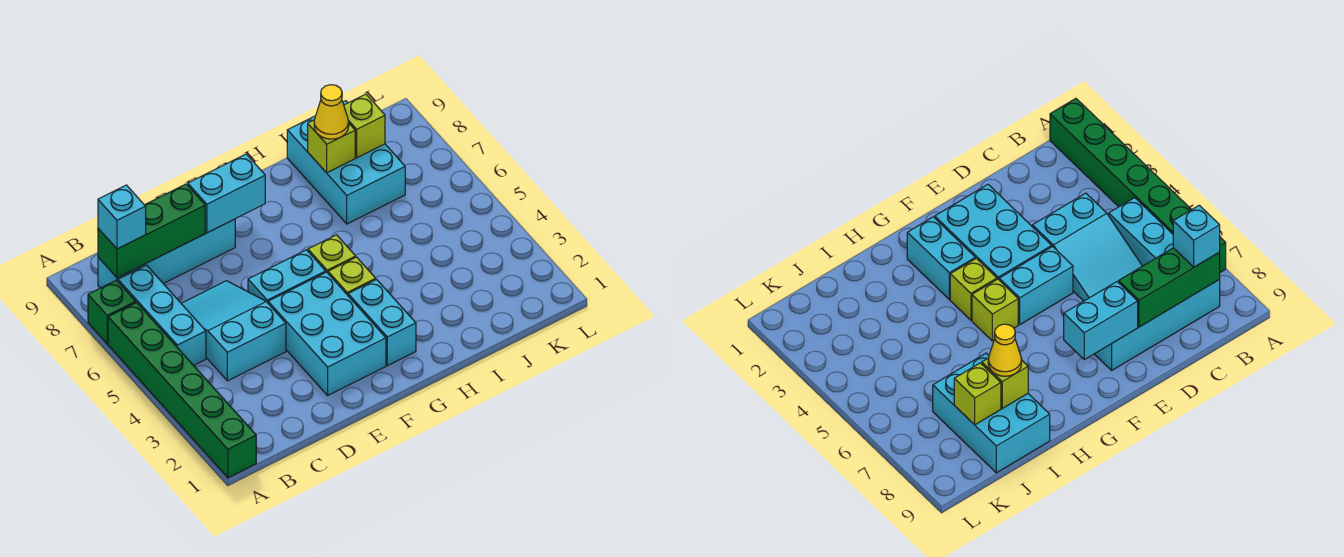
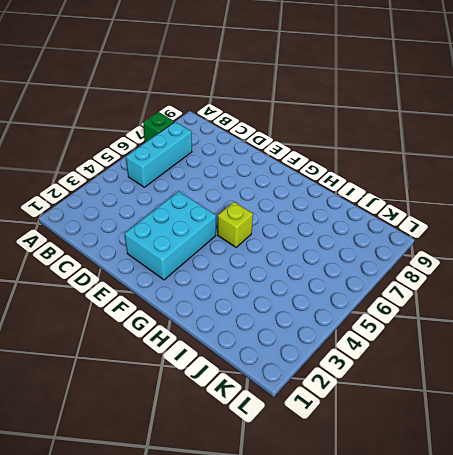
none -> green brick A1:A6 level 1
none -> cyan brick B8:E8 level 1
none -> cyan slope C4:D6 level 1 top 4

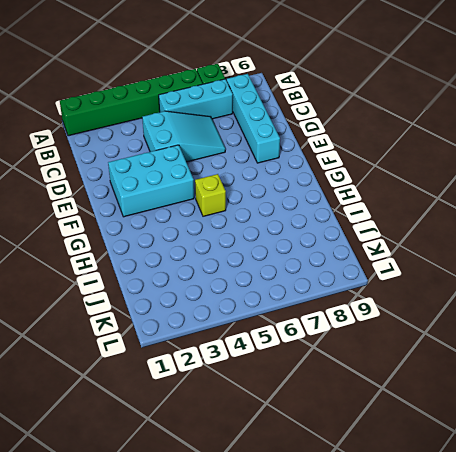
none -> cyan brick E5:F5 level 1
none -> cyan brick G2:G3 level 1
none -> lime brick G4 level 1

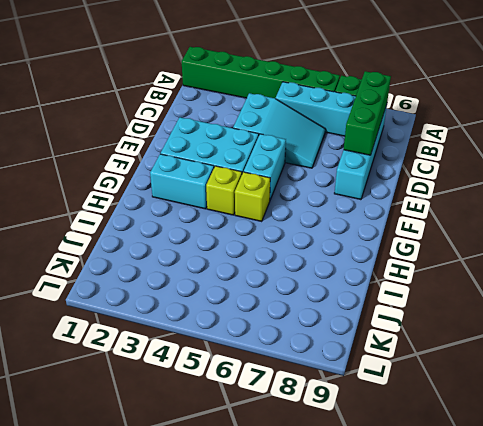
none -> cyan brick I7:J9 level 1
none -> cyan brick E8:F8 level 2
none -> lime brick I8 level 2

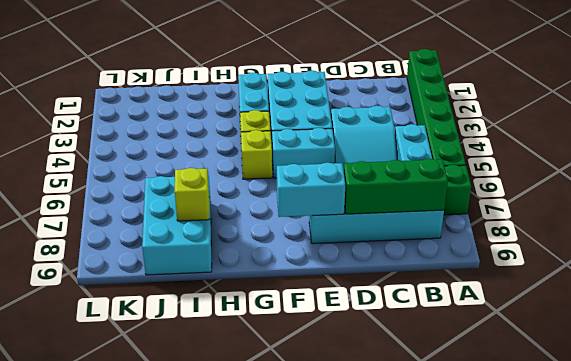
none -> lime brick J8 level 2
none -> cyan brick B8 level 3
none -> yellow cone I8 level 3

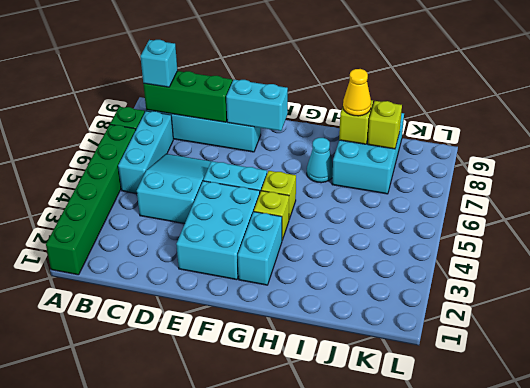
cyan cone H7 level 1 -> none

